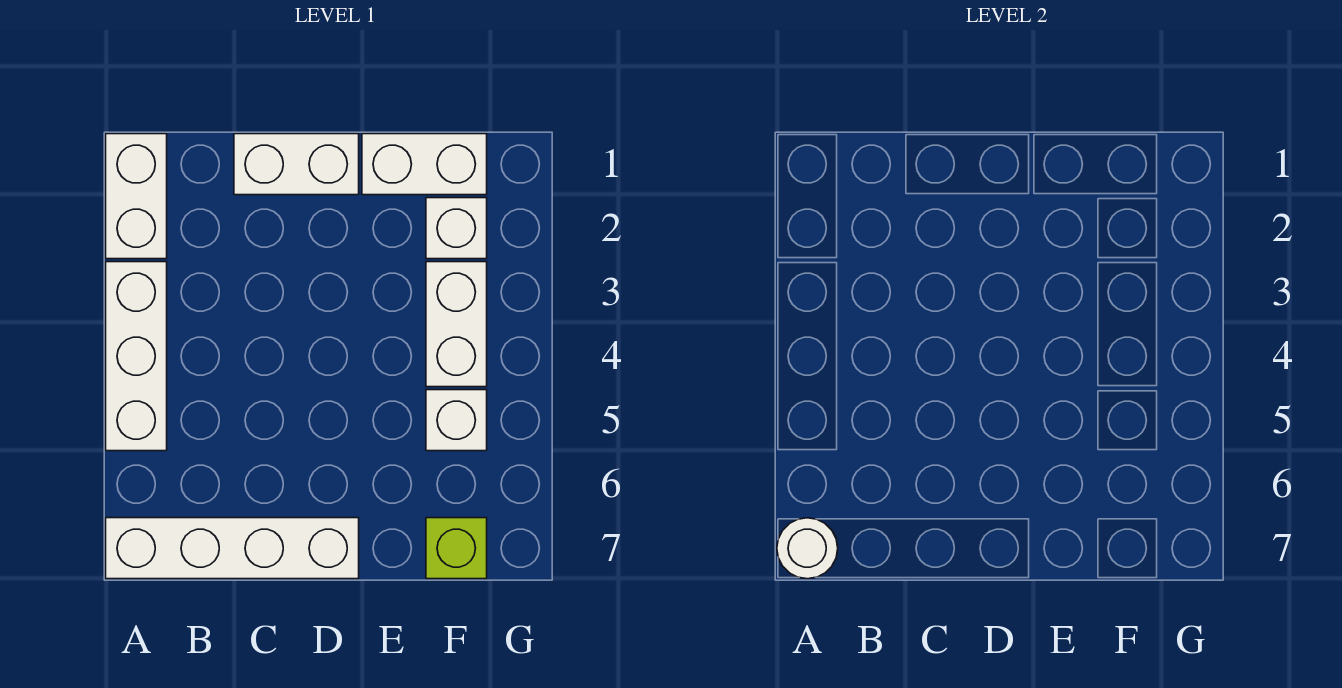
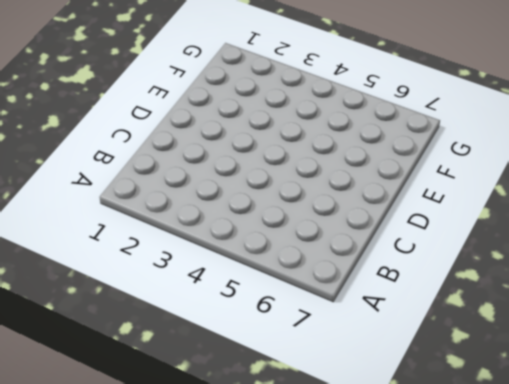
none -> white brick A1:A2 level 1
none -> white brick A3:A5 level 1

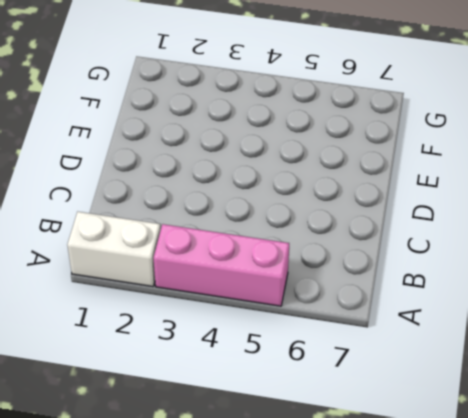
pink brick A3:A5 level 1 -> white brick A3:A5 level 1
none -> white brick A7:D7 level 1
none -> white brick C1:D1 level 1

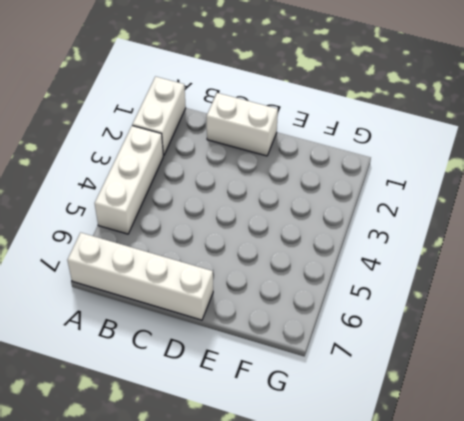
none -> white brick E1:F1 level 1
none -> white brick F2 level 1

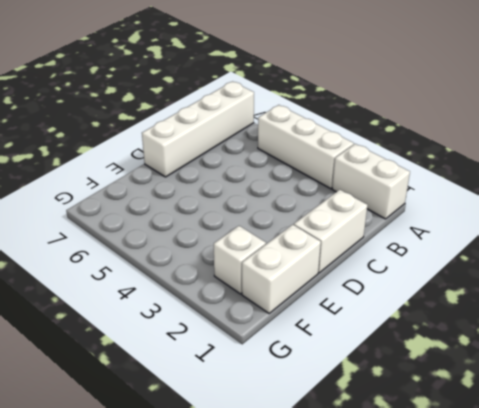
none -> white brick F3:F4 level 1
none -> white brick F5 level 1

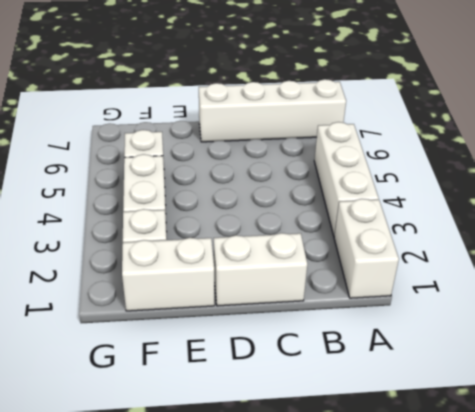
none -> lime brick F7 level 1
none -> white round brick A7 level 2

